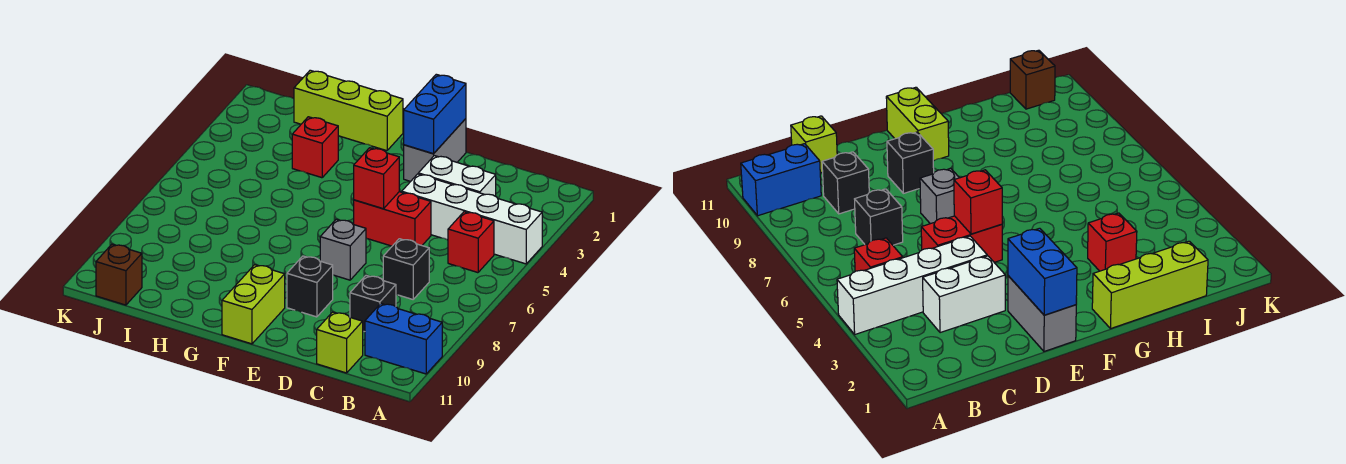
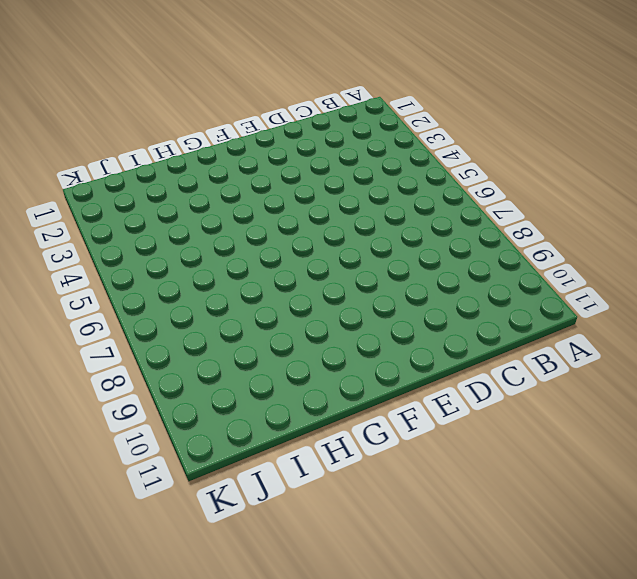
none -> white brick A4:D4 level 1
none -> blue brick A10:B10 level 1
none -> red brick B5 level 1

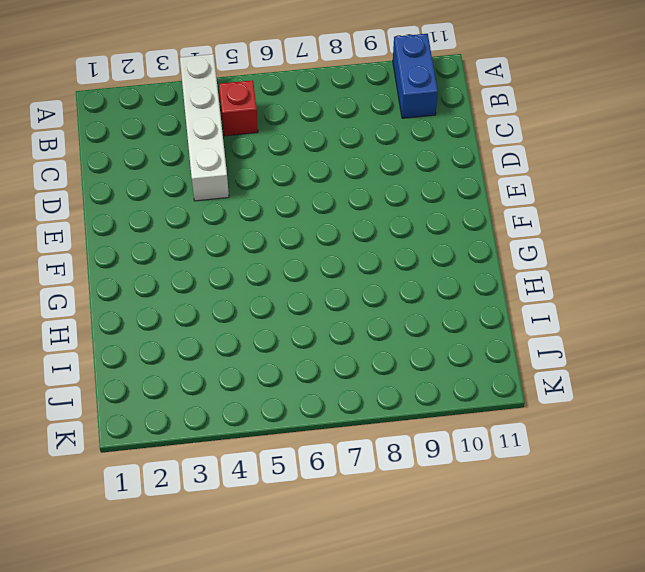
none -> white brick C3:D3 level 1
none -> black brick C7 level 1
none -> black brick C9 level 1

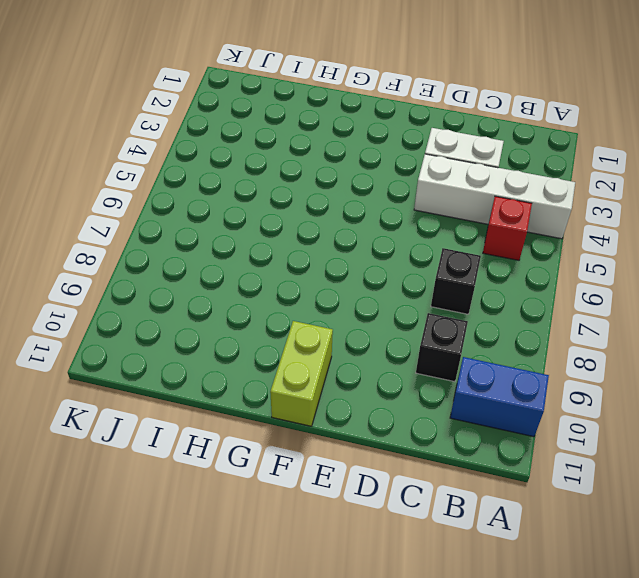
none -> lime brick C11 level 1
none -> red brick D5:E5 level 1
none -> grey brick E1:E2 level 1

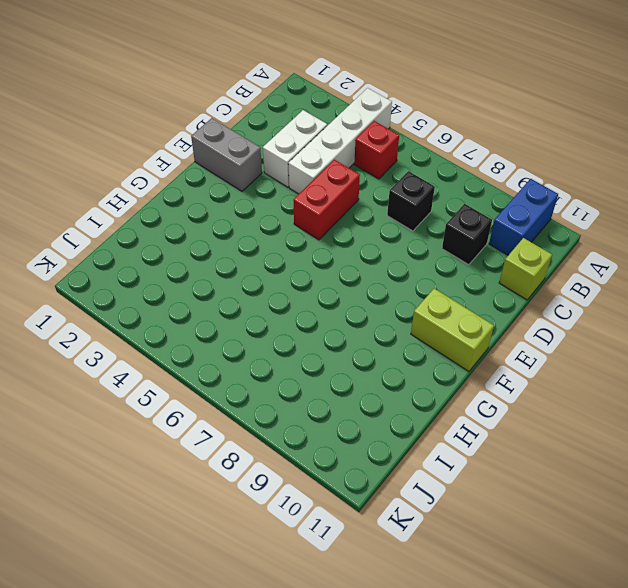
none -> grey brick E7 level 1
none -> black brick E9 level 1
none -> lime brick G1:I1 level 1

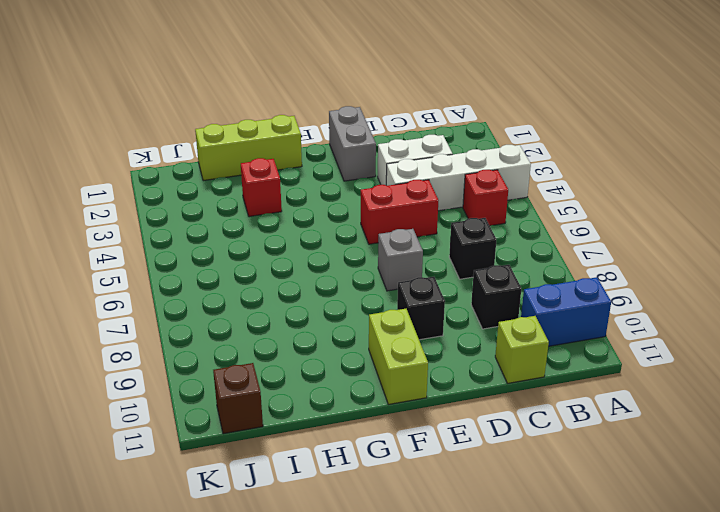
none -> blue brick E1:E2 level 2
none -> red brick E5 level 2

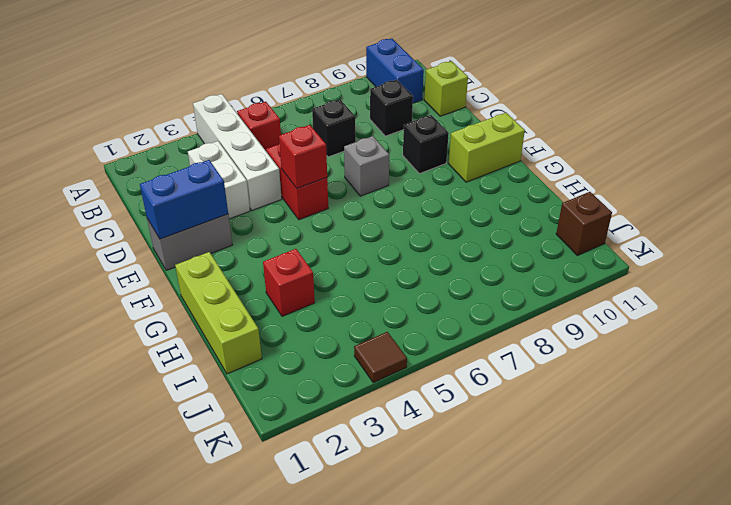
brown tile K4 level 1 -> none

